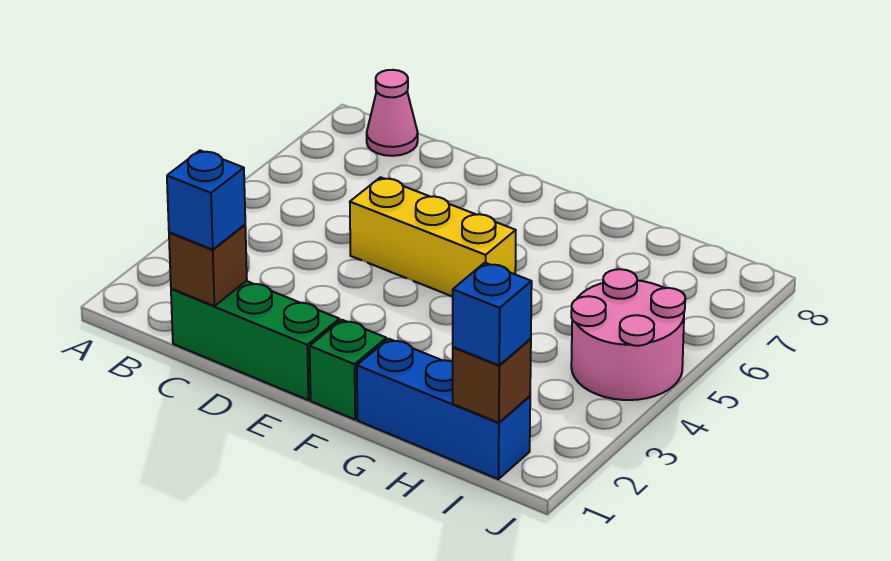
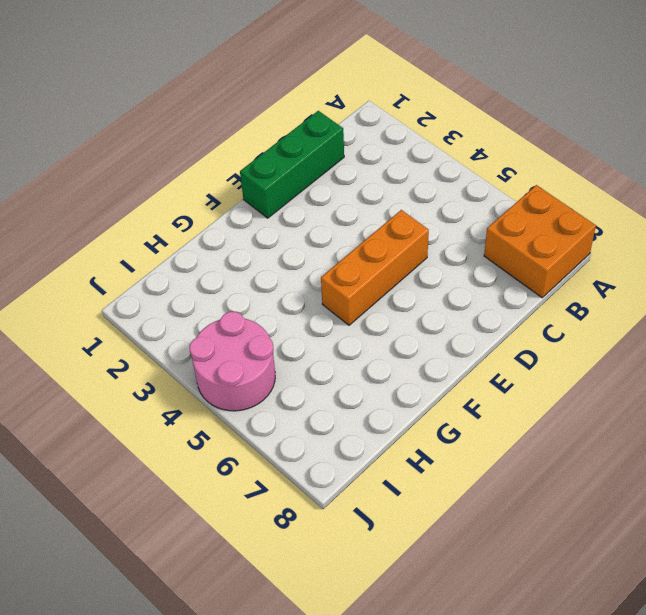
orange brick A7:B8 level 1 -> pink cone B8 level 1
orange brick D5:F5 level 1 -> yellow brick D5:F5 level 1
none -> green brick F1 level 1
none -> blue brick G1:I1 level 1

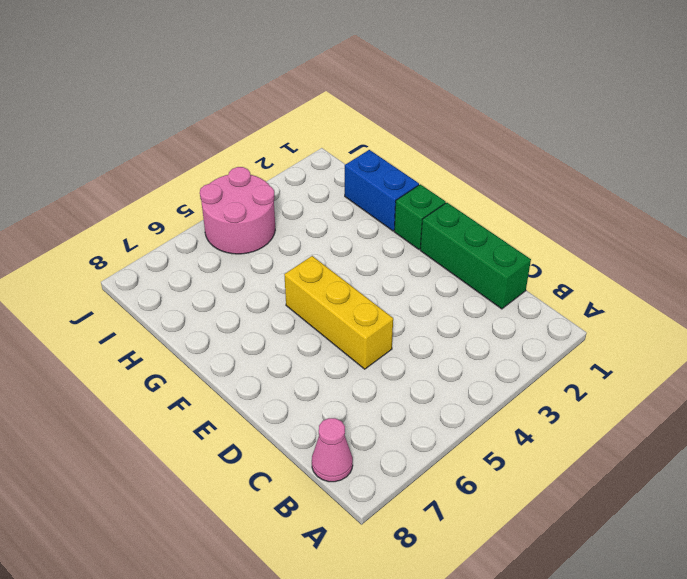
blue brick G1:H1 level 1 -> blue brick G1:I1 level 1
none -> brown brick C1 level 2
none -> brown brick I1 level 2

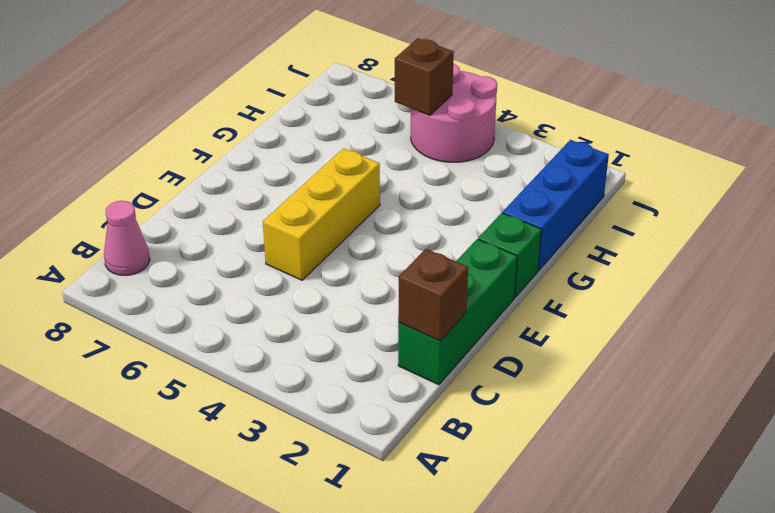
brown brick I5 level 2 -> brown brick I1 level 2
none -> blue brick C1 level 3
none -> blue brick I1 level 3

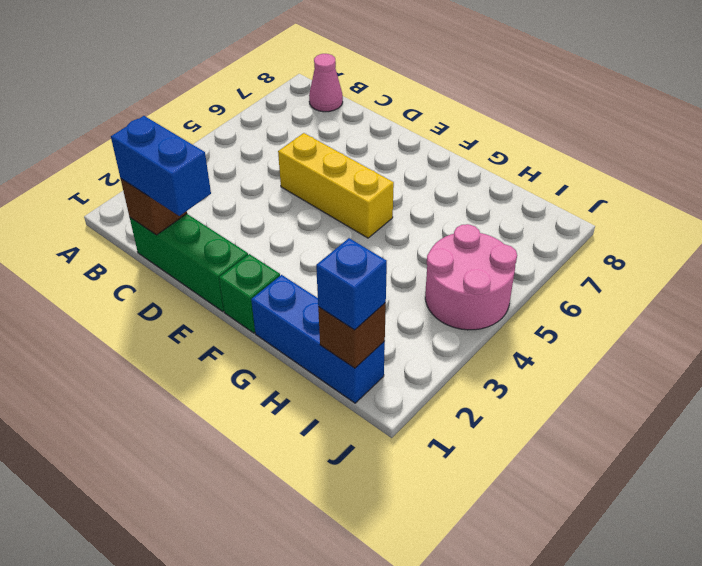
blue brick C1:D1 level 3 -> blue brick C1 level 3

